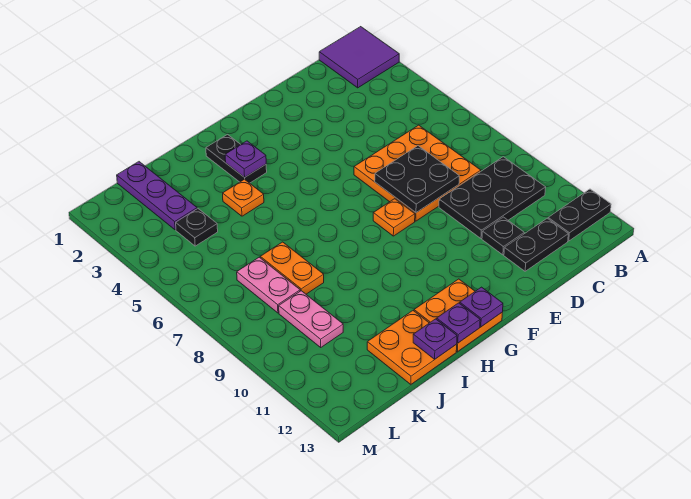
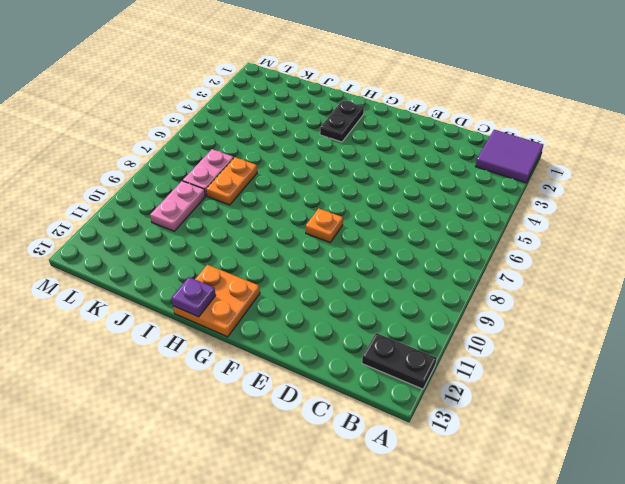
none -> black plate B9:D10 level 1
none -> orange plate C6:E8 level 1
none -> black plate C12:D12 level 1

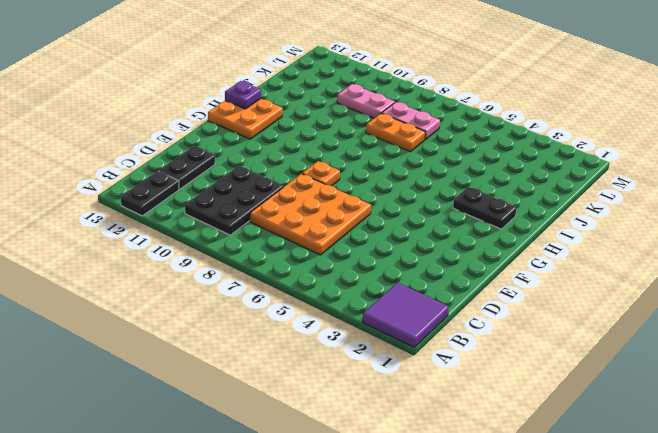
none -> black plate D11 level 1
none -> orange plate I4 level 1
none -> orange plate I12:J13 level 1

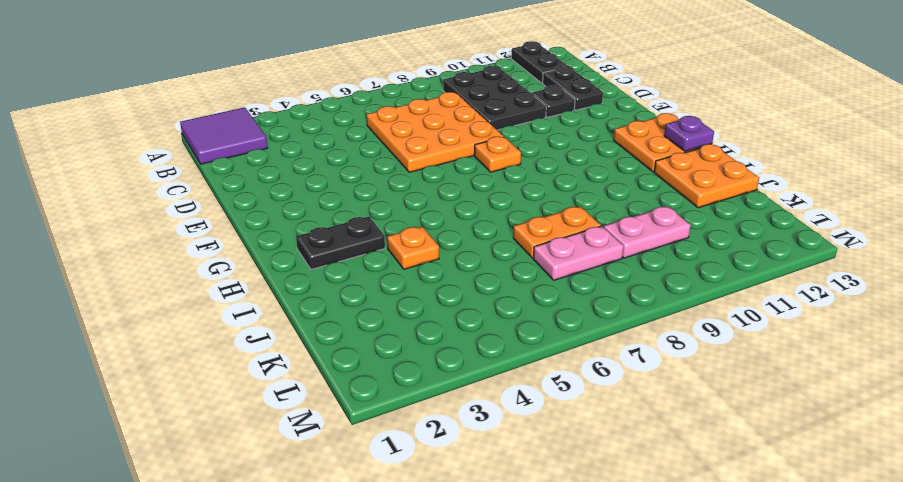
none -> purple plate K1:K3 level 1
none -> black plate K4 level 1
none -> black plate D7:E8 level 2

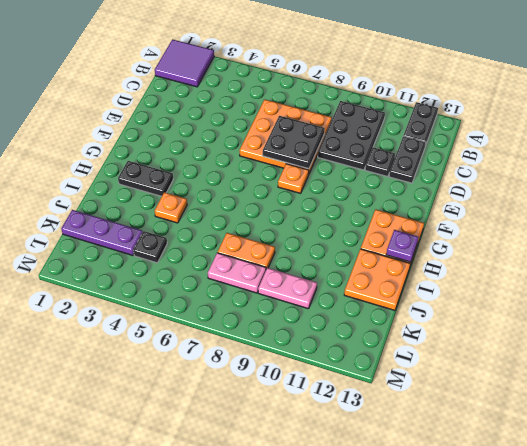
none -> purple plate G13 level 2
none -> purple plate H3 level 2
none -> purple plate I13 level 2

